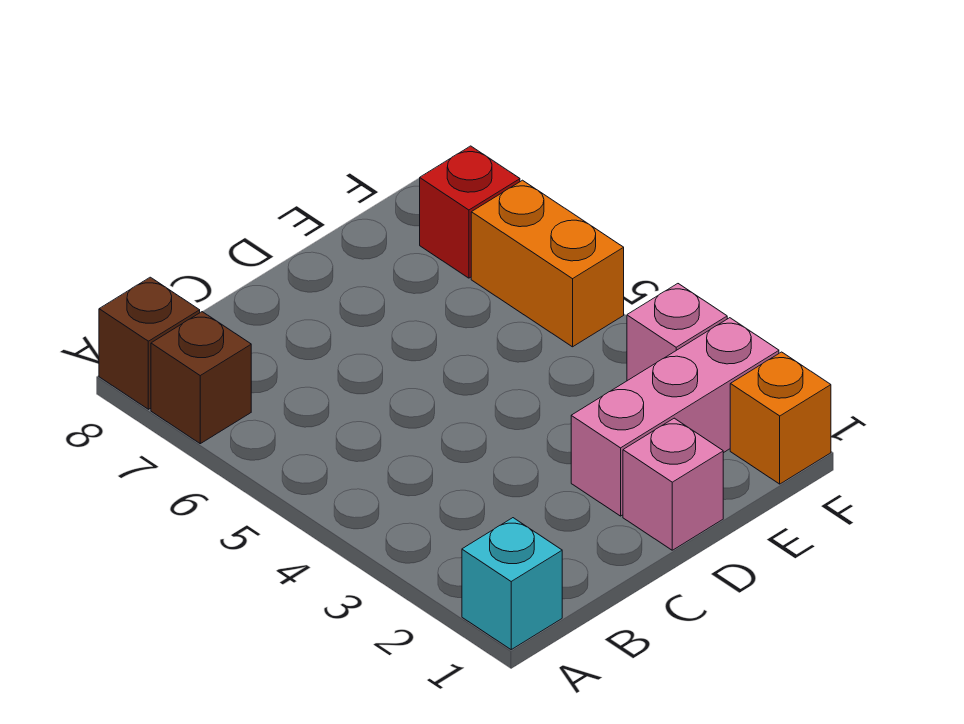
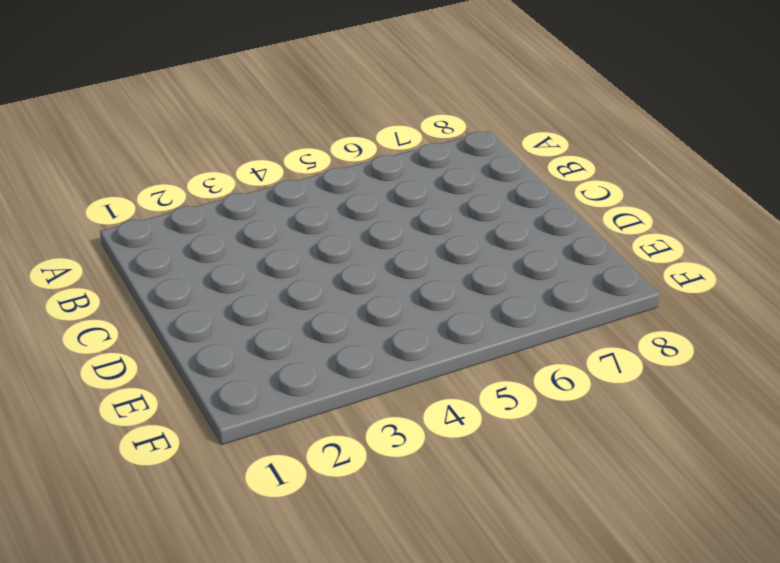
none -> cyan brick A1 level 1
none -> brown brick A7 level 1

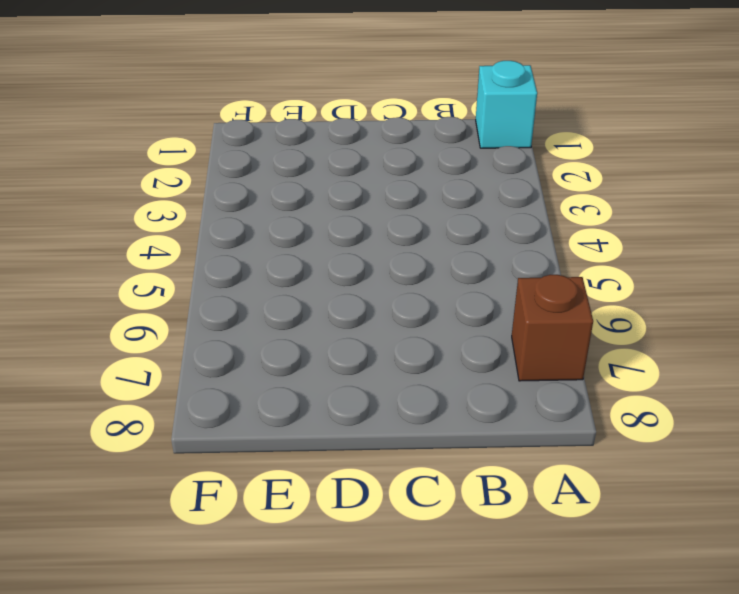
none -> brown brick A8 level 1
none -> pink brick D1 level 1

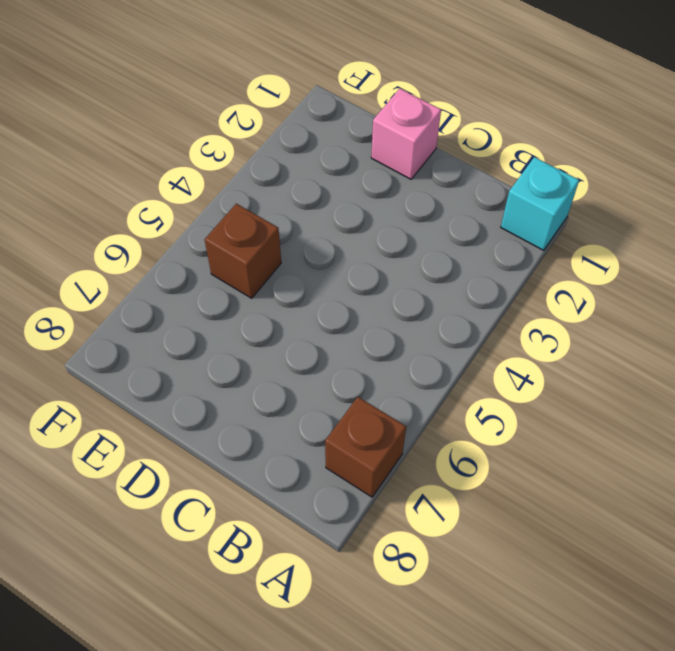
brown brick E5 level 1 -> brown brick A8 level 1
none -> pink brick D2:F2 level 1
none -> orange brick F1 level 1

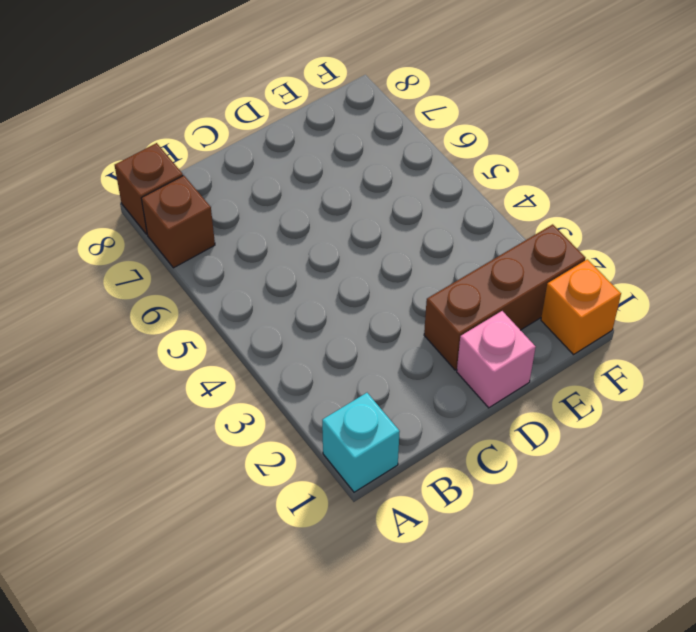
brown brick D2:F2 level 1 -> pink brick D2:F2 level 1
none -> pink brick F3 level 1
none -> orange brick F5:F6 level 1

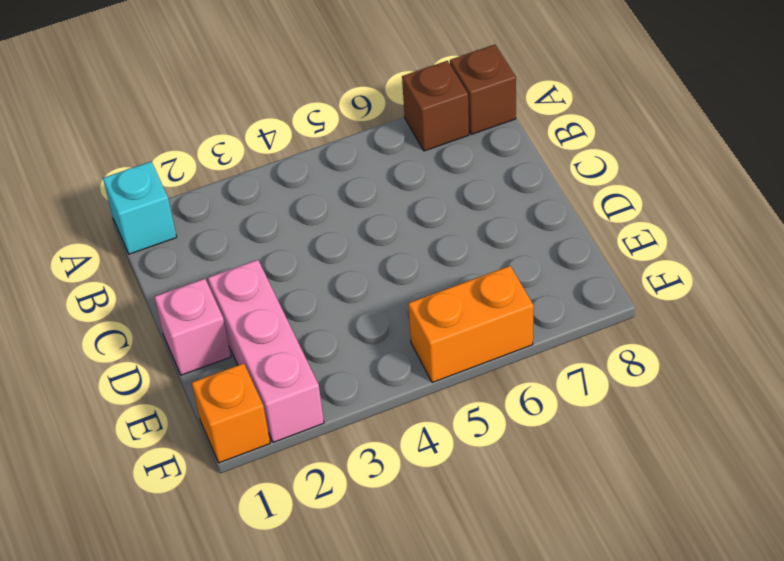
none -> pink brick F3 level 1
none -> red brick F7 level 1

